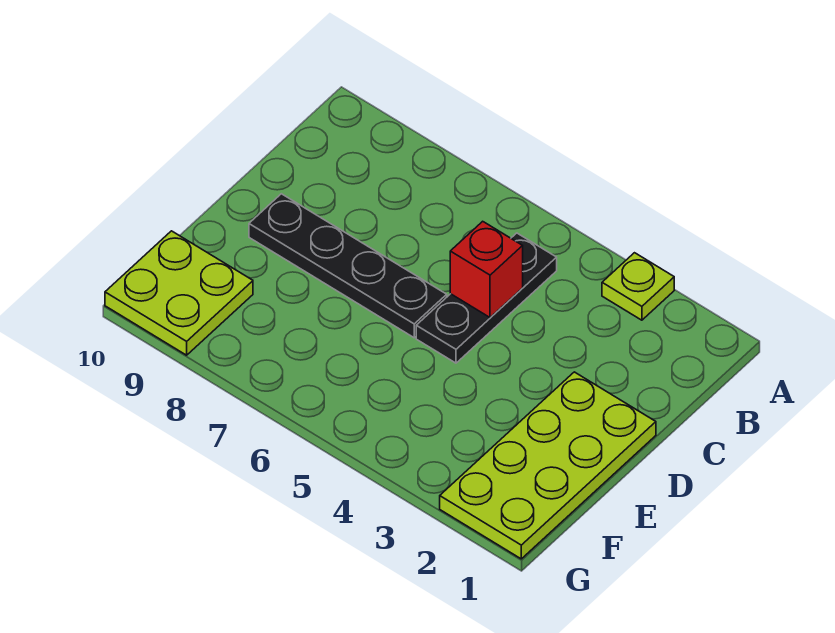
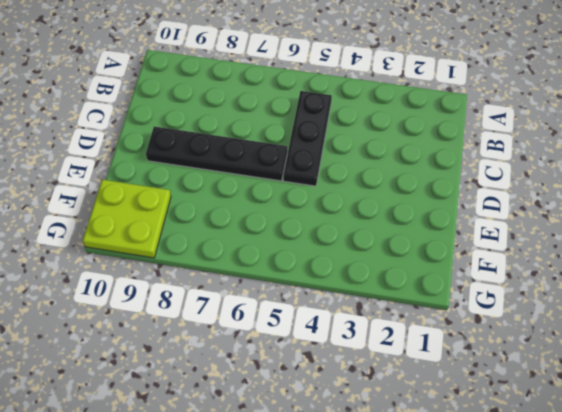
none -> lime plate A3 level 1
none -> lime plate D1:G2 level 1

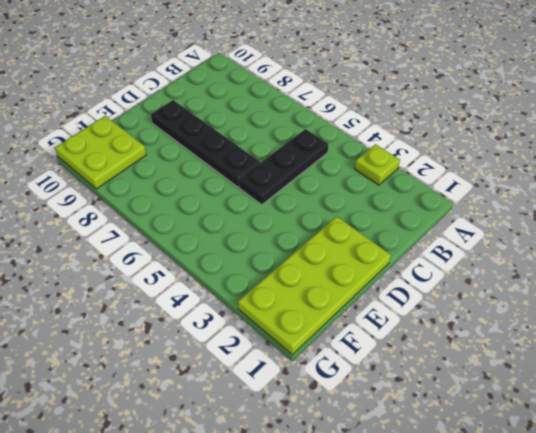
none -> red brick C5 level 2

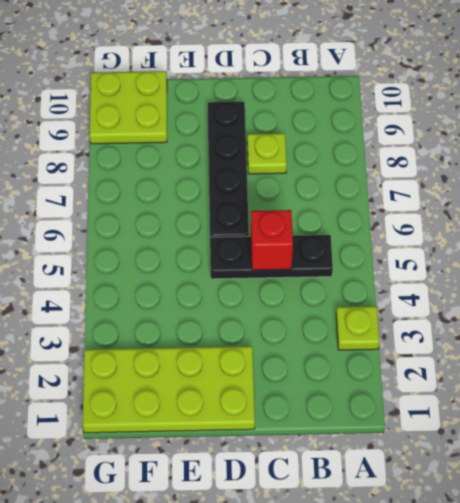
lime plate C8 level 1 -> none

